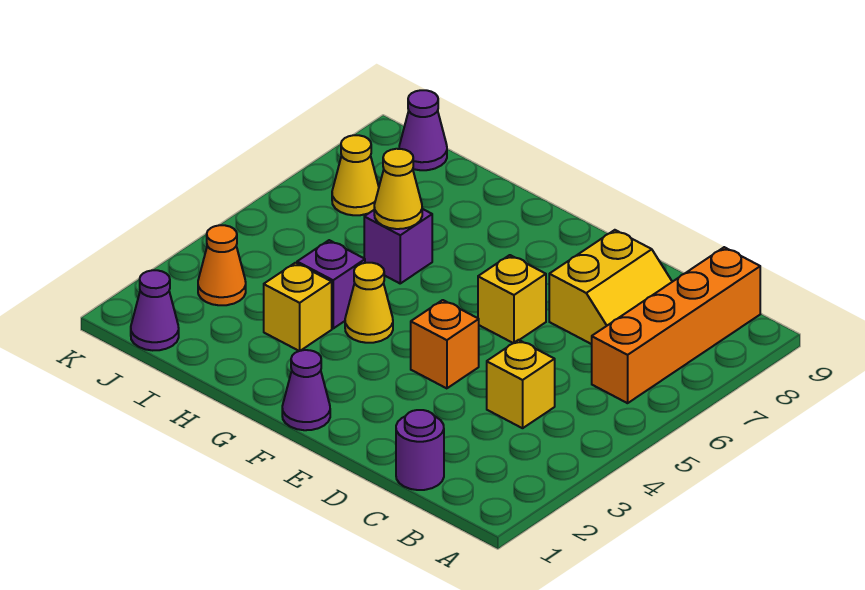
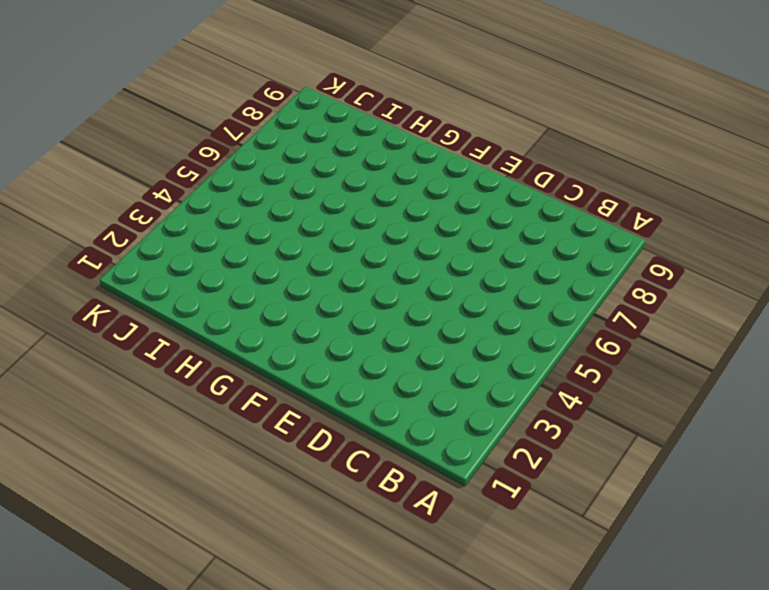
none -> orange brick B6:B9 level 1
none -> purple round brick C1 level 1
none -> yellow brick C4 level 1

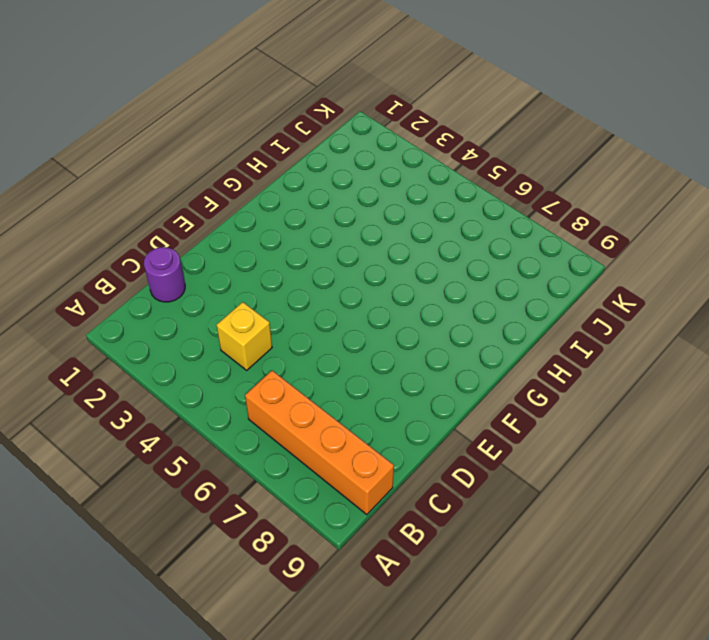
none -> yellow slope C7:D8 level 1 top D
none -> orange brick E4 level 1
none -> yellow brick E6 level 1

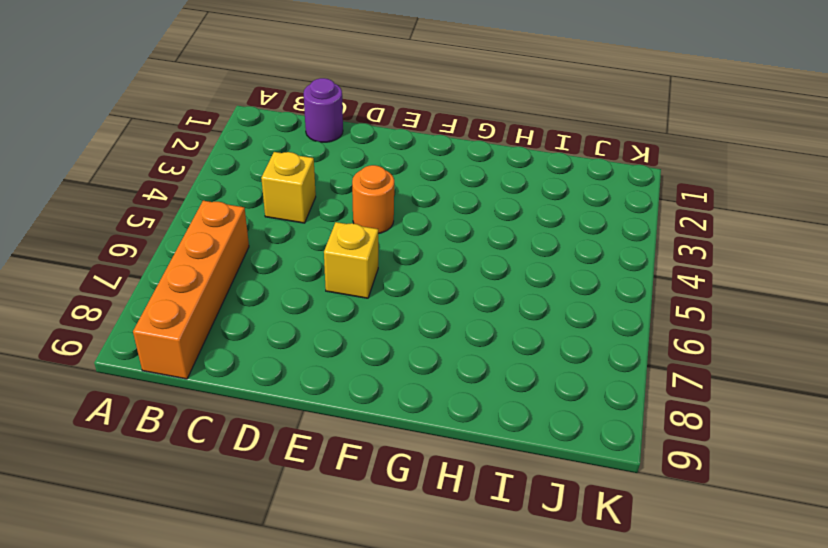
orange round brick E4 level 1 -> orange brick E4 level 1
none -> yellow slope C7:D8 level 1 top D
none -> purple cone F1 level 1
none -> yellow cone G4 level 1

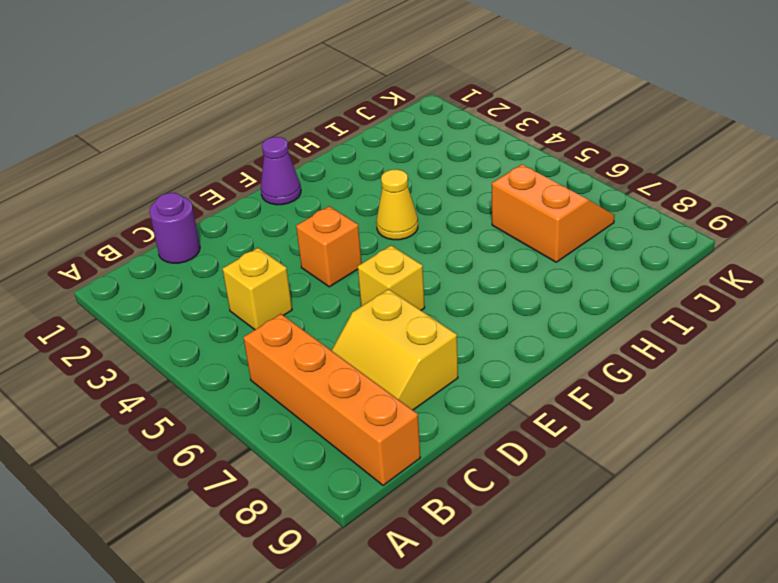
orange slope I6:J7 level 1 top I -> yellow cone J7 level 1
none -> yellow brick H3 level 1
none -> purple brick H4 level 1
none -> purple brick H6 level 1

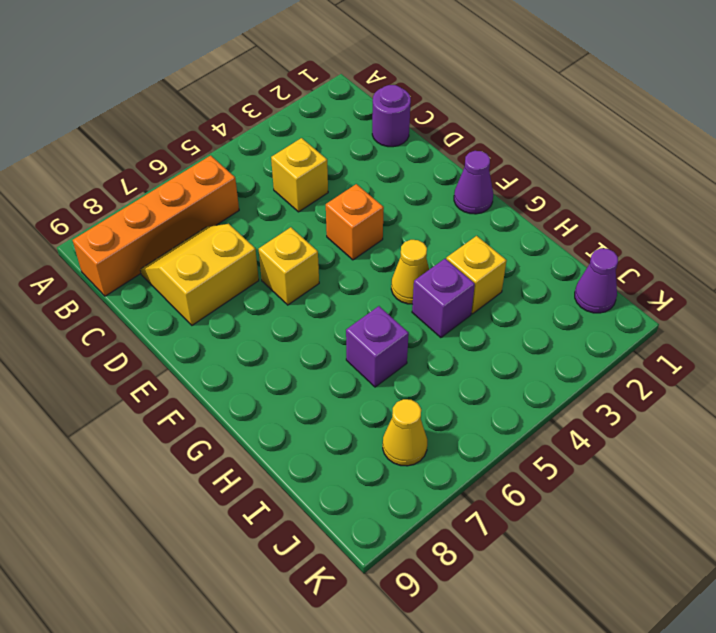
none -> orange cone J3 level 1
none -> purple cone J9 level 1
none -> yellow cone H6 level 2

